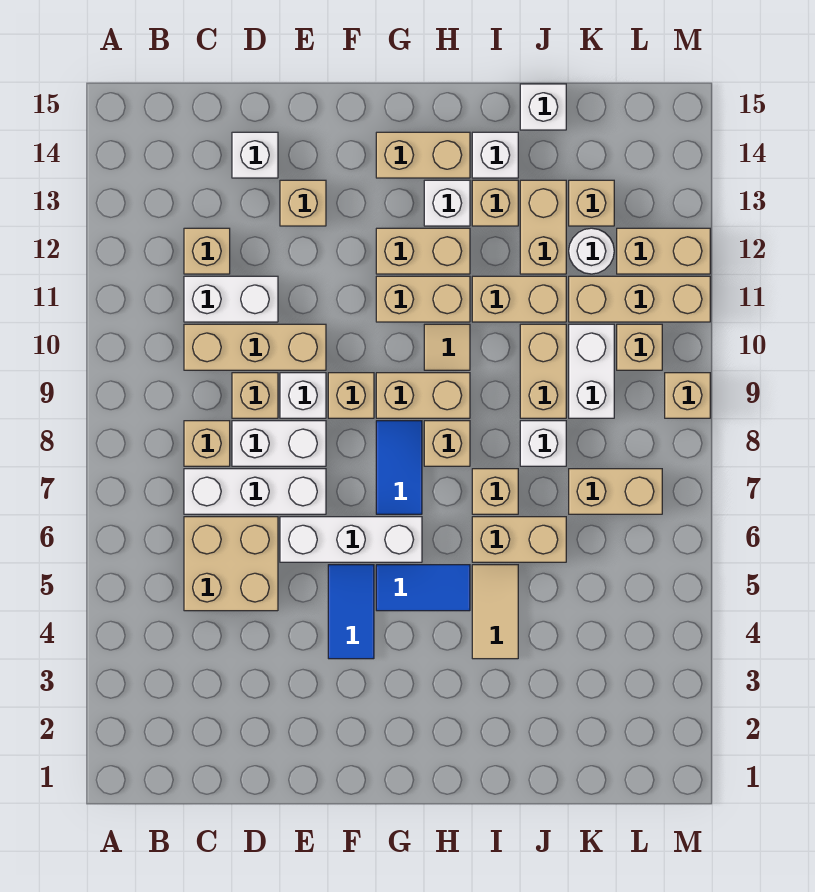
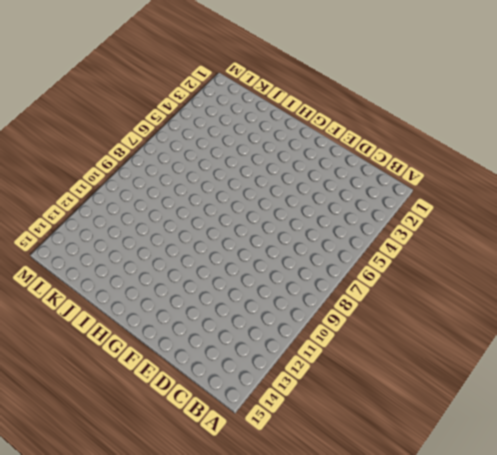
none -> tan brick C5:D6 level 1
none -> white brick C7:E7 level 1
none -> tan brick C8 level 1
none -> tan brick C10:E10 level 1

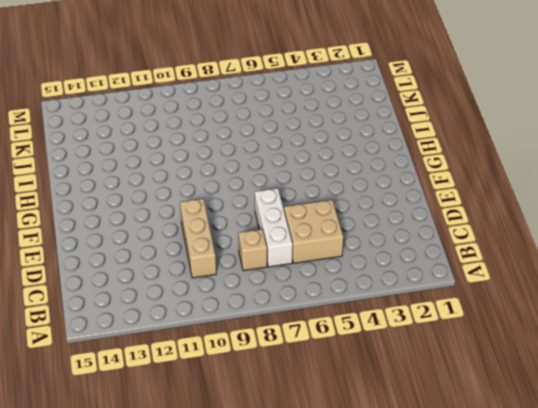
none -> white brick C11:D11 level 1
none -> tan brick C12 level 1
none -> white brick D8:E8 level 1
none -> tan brick D9 level 1

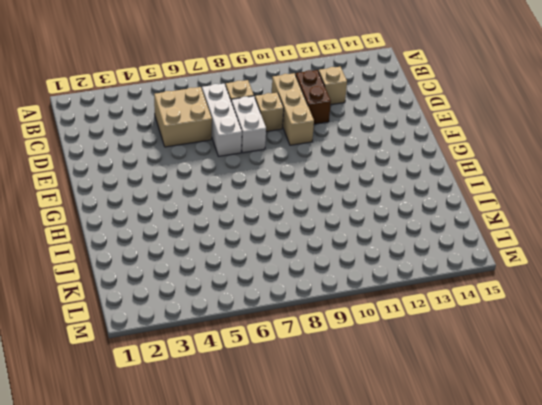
brown brick C11:D11 level 1 -> white brick C11:D11 level 1
none -> white brick D14 level 1
none -> white brick E6:G6 level 1
none -> white brick E9 level 1
none -> tan brick E13 level 1

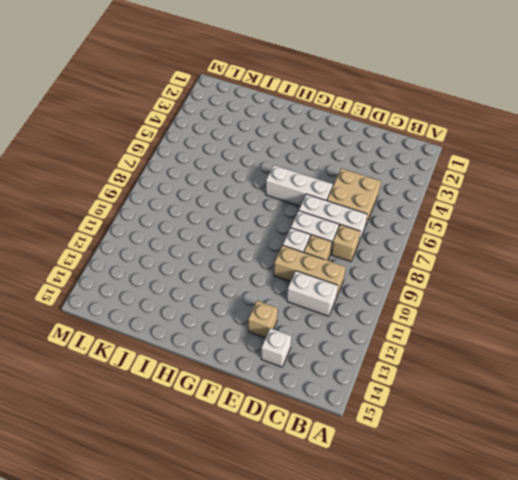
none -> tan brick C12 level 1
none -> blue tile F4:F5 level 1
none -> tan brick F9 level 1
none -> blue tile G5:H5 level 1

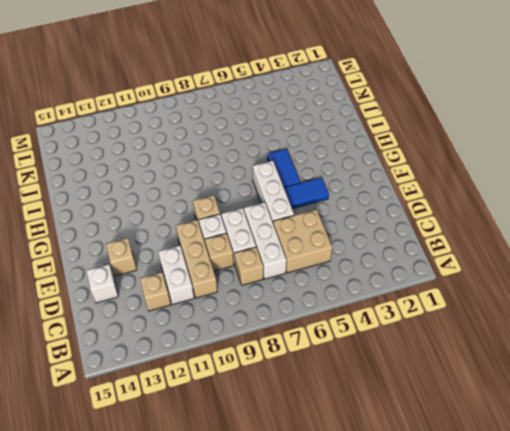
none -> blue tile G7:G8 level 1
none -> tan brick G9:H9 level 1
none -> tan brick G11:H11 level 1
none -> tan brick G12:H12 level 1

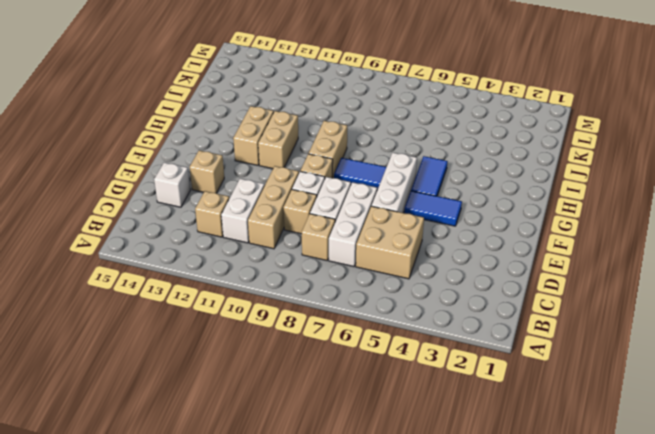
none -> tan brick G14:H14 level 1
none -> tan brick H8 level 1
none -> tan tile H10 level 1
none -> white brick H13 level 1

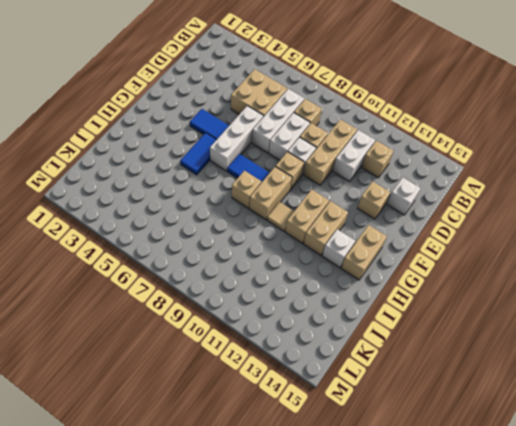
none -> tan tile I4:I5 level 1
none -> tan brick I6:J6 level 1
none -> tan brick I7 level 1
none -> tan brick I11:J11 level 1

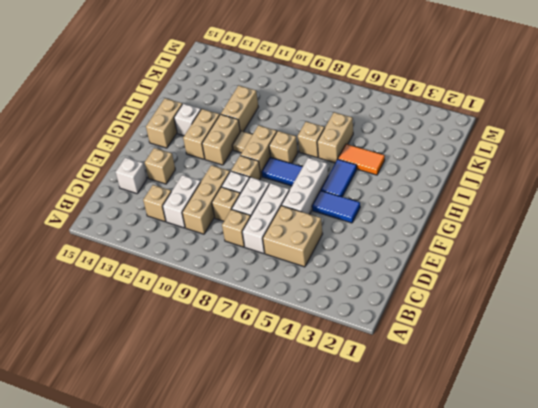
orange tile I4:I5 level 1 -> tan tile I4:I5 level 1
none -> tan brick I13 level 1
none -> white brick I14 level 1
none -> white brick J8 level 1
none -> tan brick J9:J10 level 1

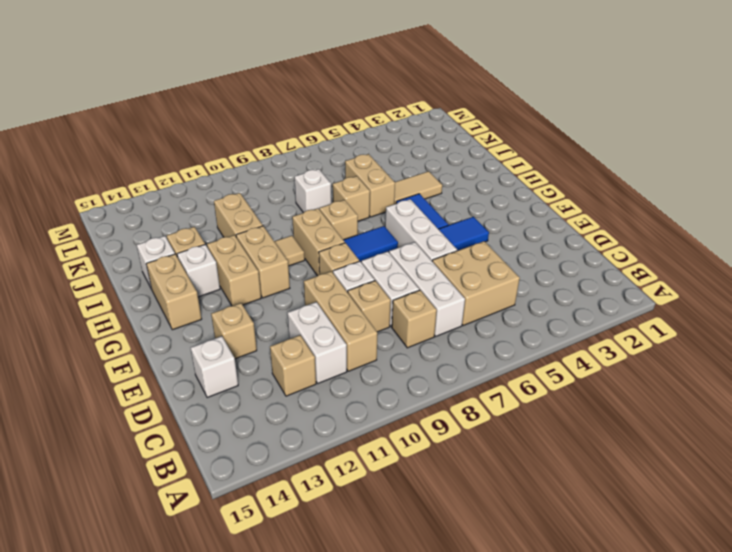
none -> tan brick J9:J10 level 1
none -> tan brick J12:J13 level 1
none -> white brick J15 level 1
none -> tan brick K7:L7 level 1

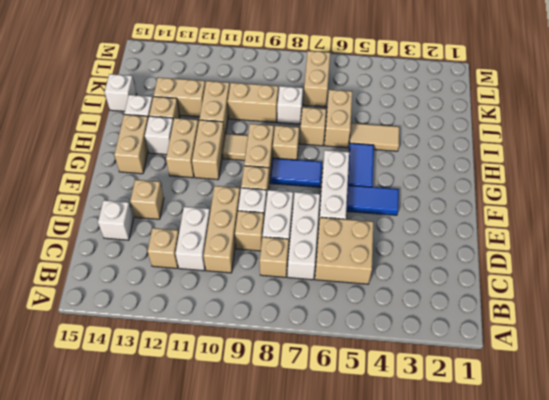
none -> white brick K9:K10 level 1
none -> tan brick K11:M11 level 1
none -> white round brick K12 level 1
none -> tan brick K13 level 1

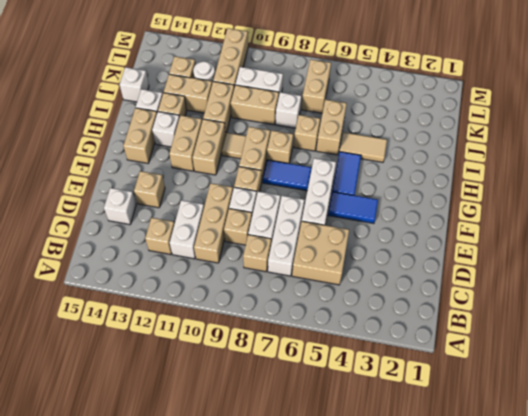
none -> tan brick L10 level 1
none -> tan brick L12:M12 level 1
none -> tan brick M9 level 1

